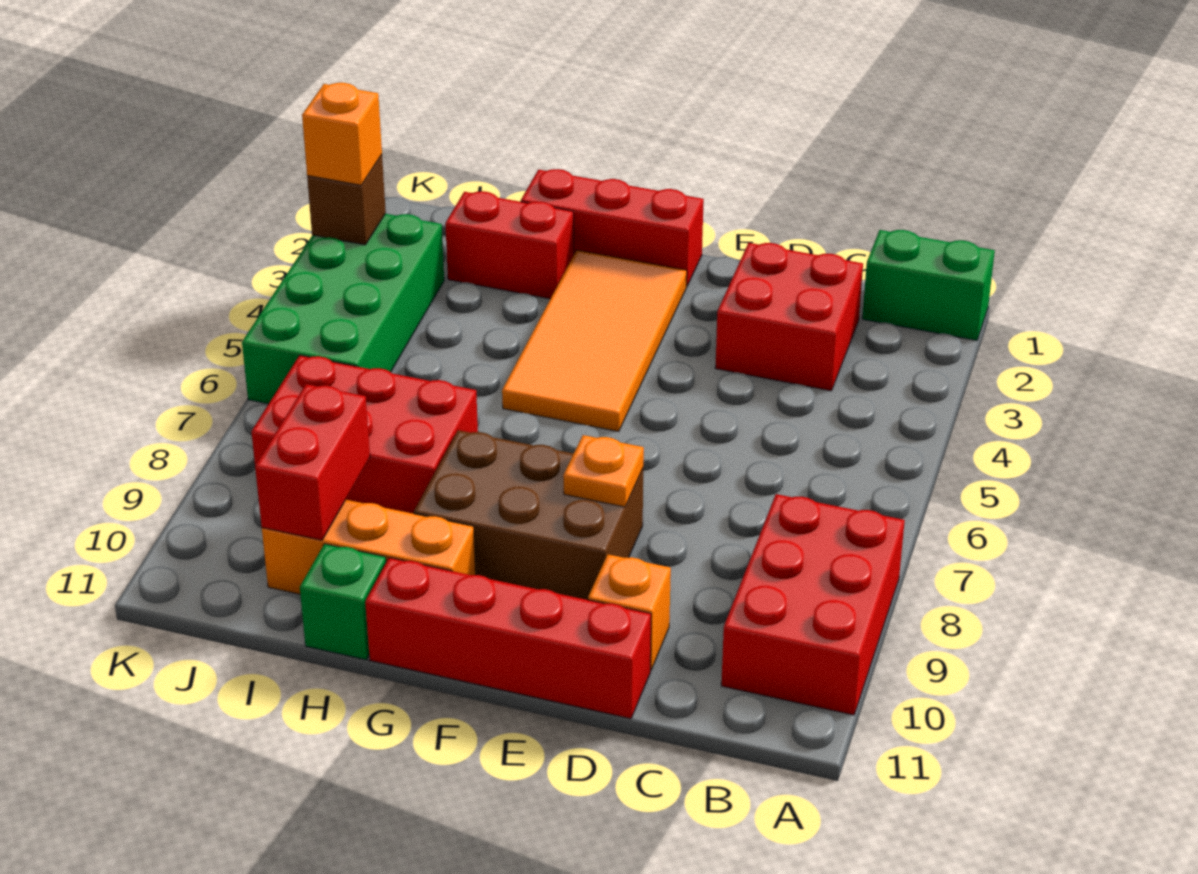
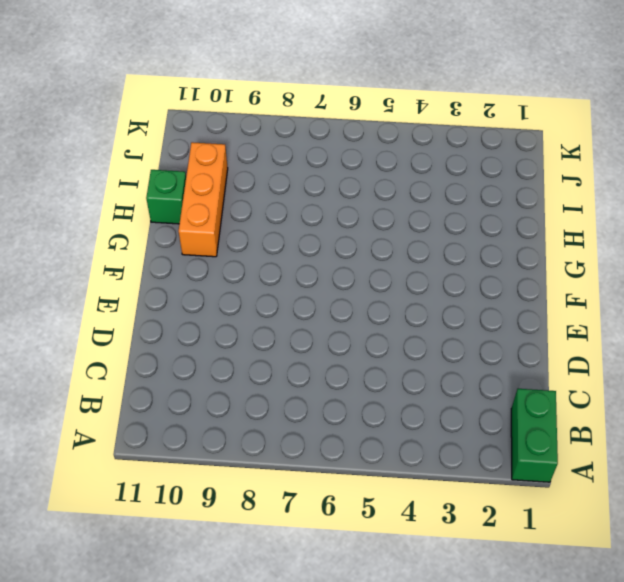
none -> red brick A8:B10 level 1
none -> red brick C2:D3 level 1
none -> orange brick D10 level 1

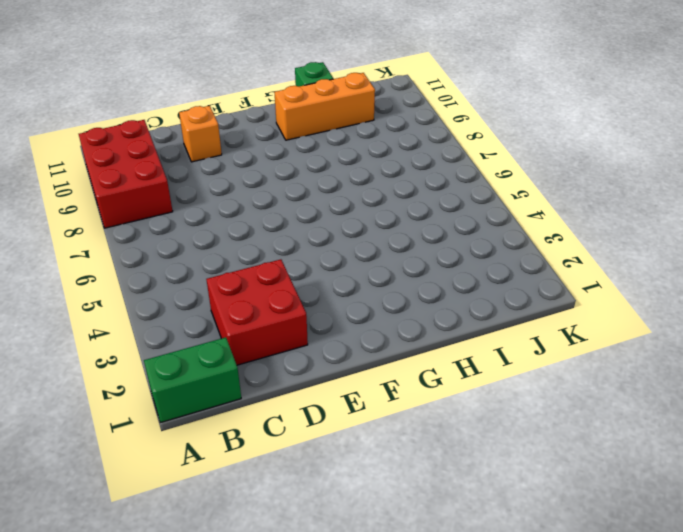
none -> red brick D11:G11 level 1
none -> brown brick E8:G9 level 1
none -> red brick F1:H1 level 1

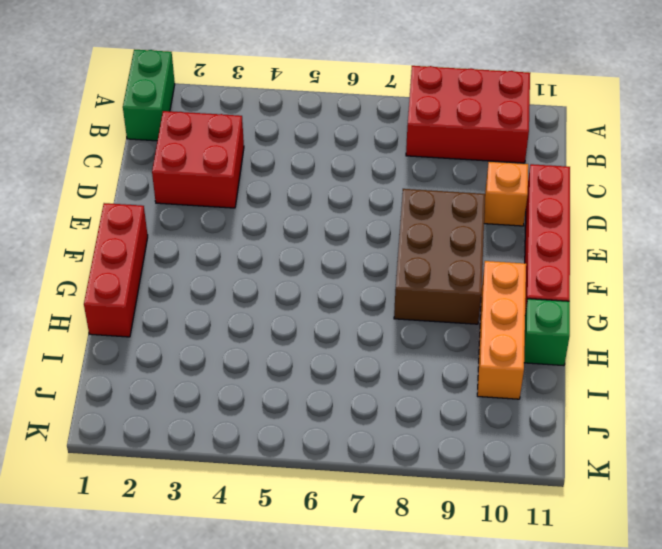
none -> orange tile F2:G5 level 1
none -> red brick H2:I2 level 1
none -> red brick H7:J8 level 1

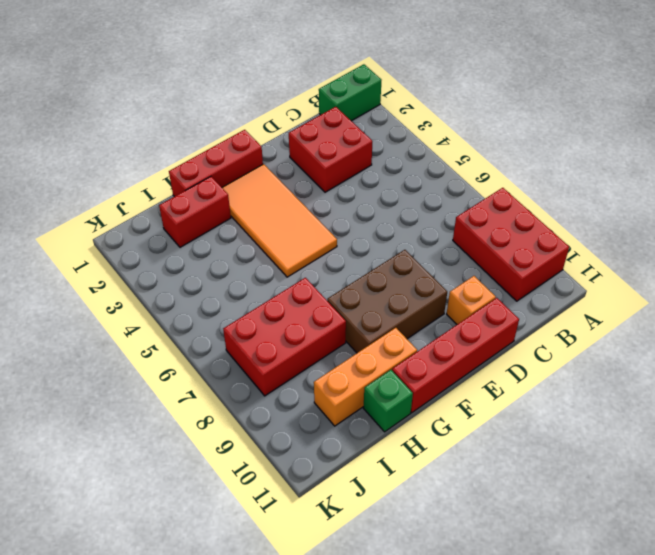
none -> green brick J3:K6 level 1
none -> orange plate E8 level 2
none -> red brick I9:I10 level 2

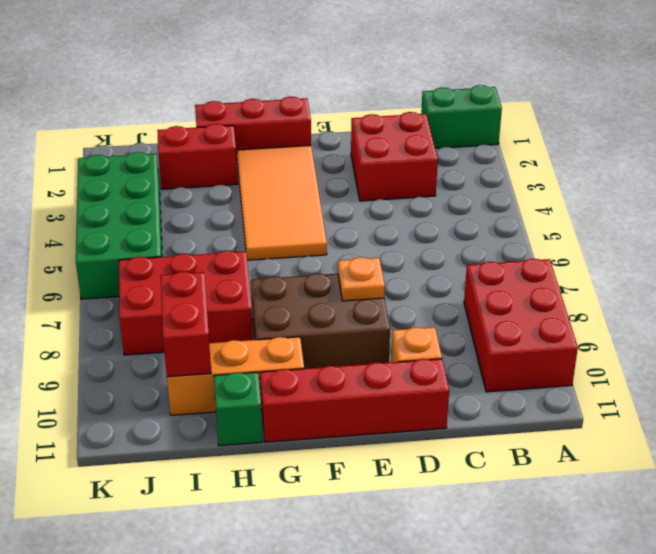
none -> brown brick K3 level 2
none -> orange brick K3 level 3

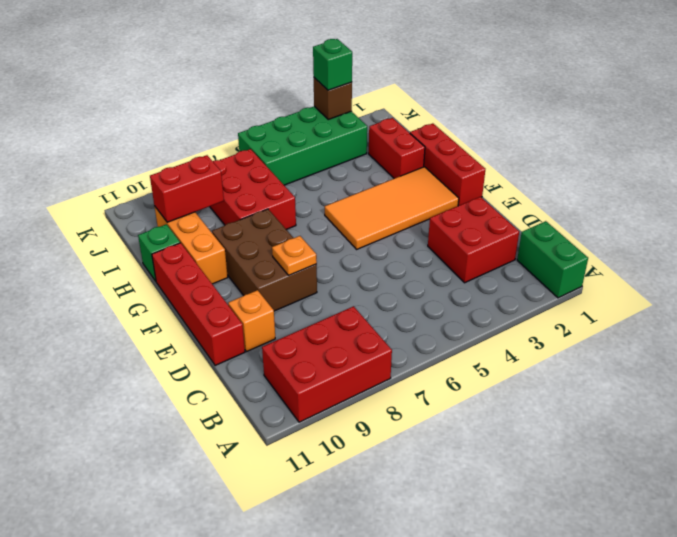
green brick K3 level 3 -> orange brick K3 level 3

